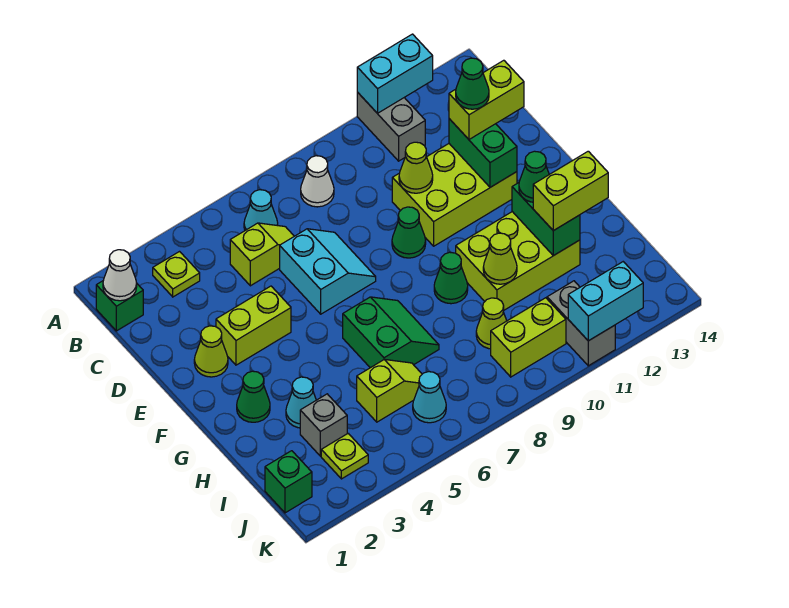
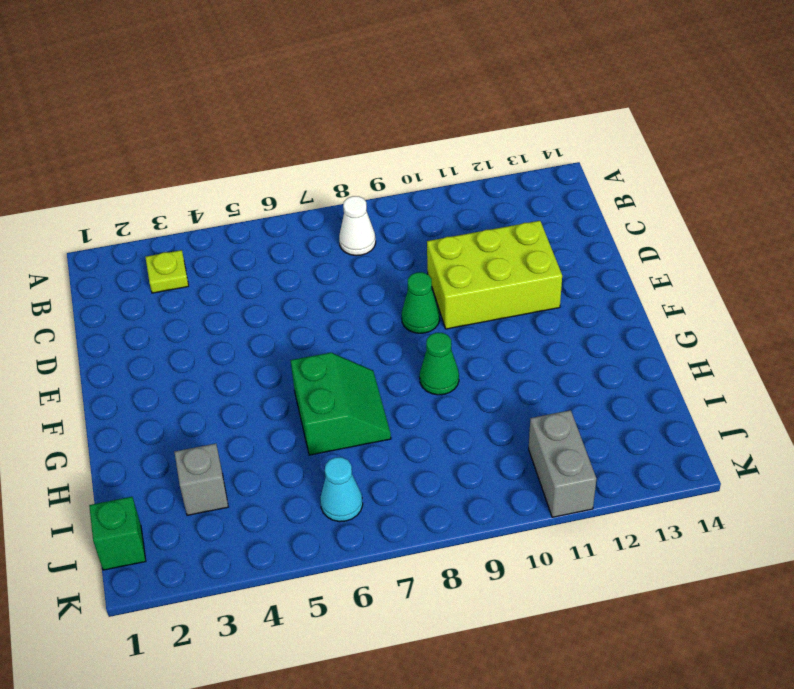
none -> grey brick A11:B11 level 1
none -> green brick B1 level 1
none -> cyan cone B6 level 1
none -> lime slope C5:C6 level 1 top 5

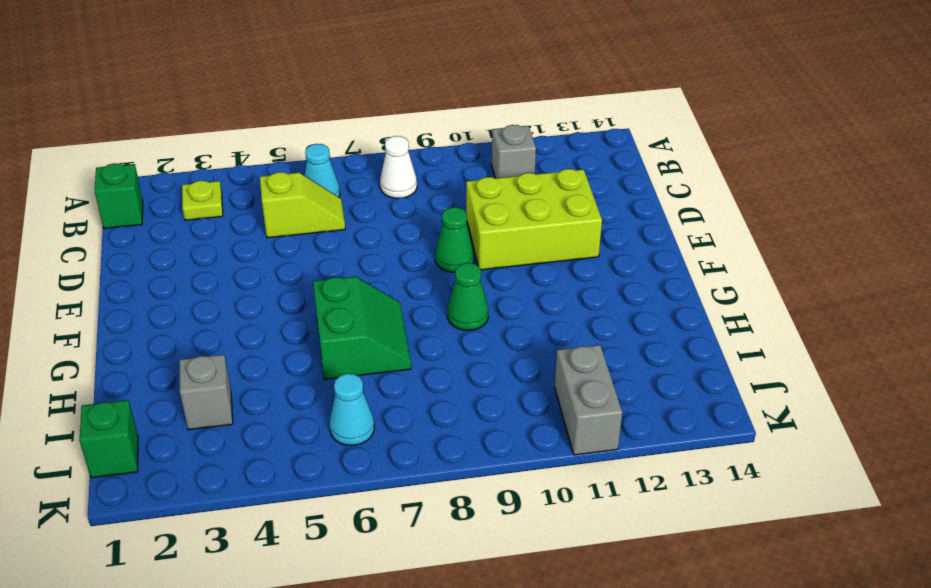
grey brick B11 level 1 -> grey brick A11:B11 level 1
none -> cyan slope D6:E7 level 1 top 6
none -> lime cone E2 level 1
none -> lime brick E3:E4 level 1
none -> green cone G2 level 1

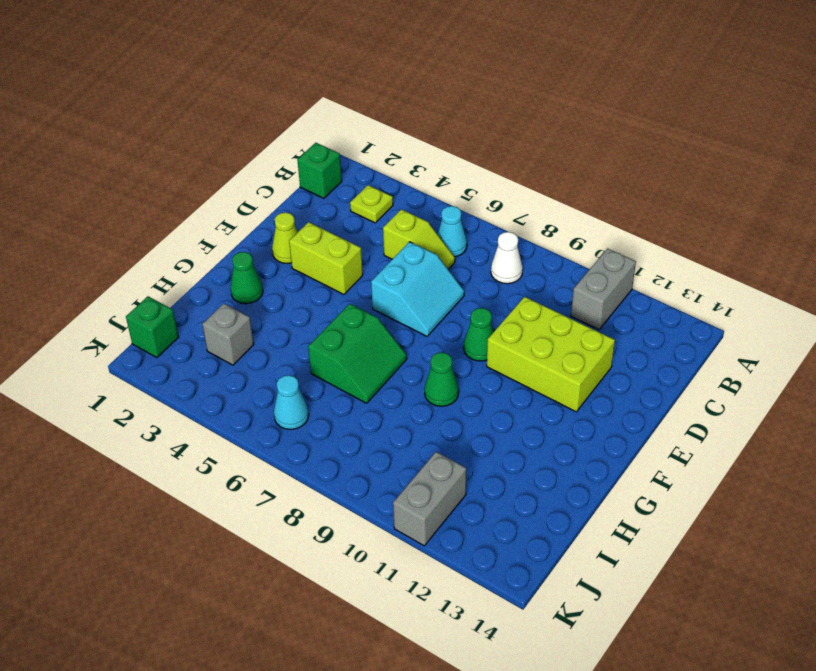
none -> lime brick G10:H12 level 1
none -> cyan cone H3 level 1
none -> lime slope I5:I6 level 1 top 5
none -> lime cone I9 level 1

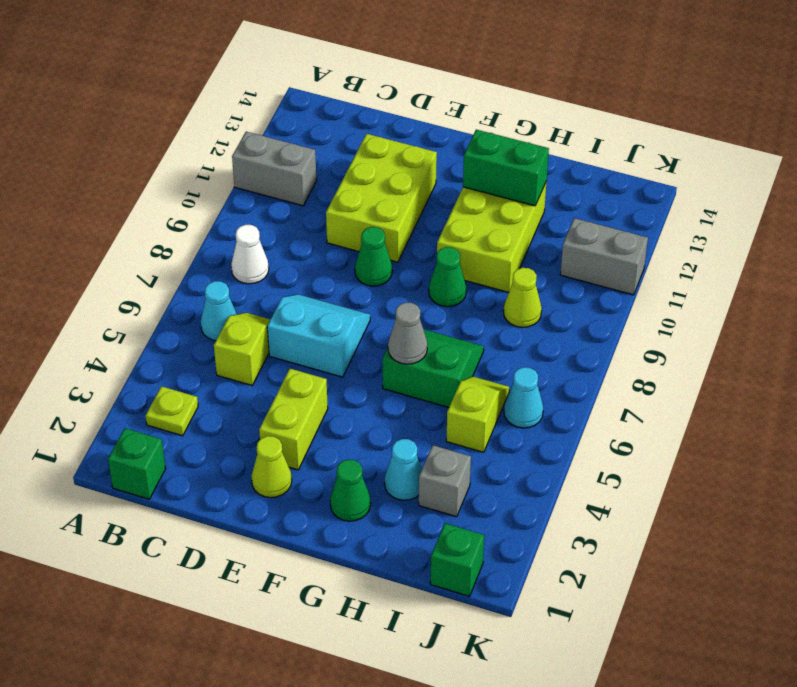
grey cone G6 level 2 -> none
none -> lime plate J3 level 1
none -> lime brick J9:J10 level 1
none -> cyan brick A11:A12 level 2
none -> white cone B1 level 2

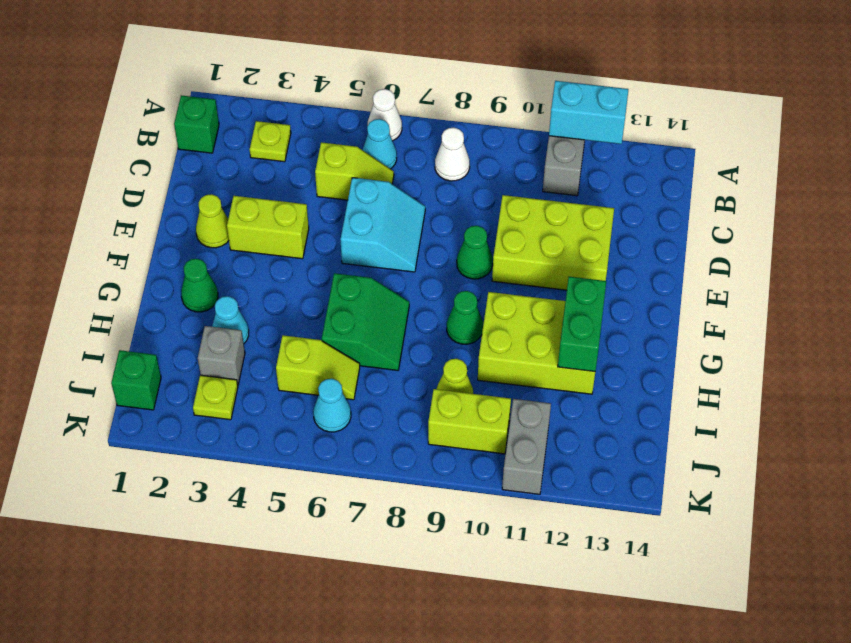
white cone A6 level 1 -> white cone B1 level 2
none -> lime cone D10 level 2
none -> green brick D12:E12 level 2
none -> lime cone H10 level 2
none -> cyan brick K11:K12 level 2

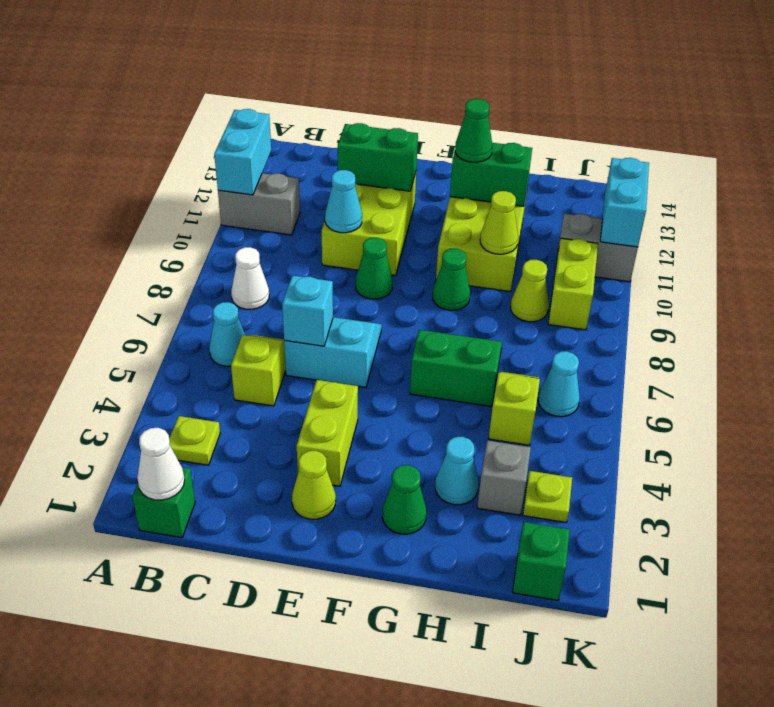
cyan brick D6 level 2 -> none
cyan cone D10 level 2 -> lime cone D10 level 2
none -> lime brick D12:D13 level 3
none -> lime brick H12:H13 level 3
none -> green cone D12 level 4

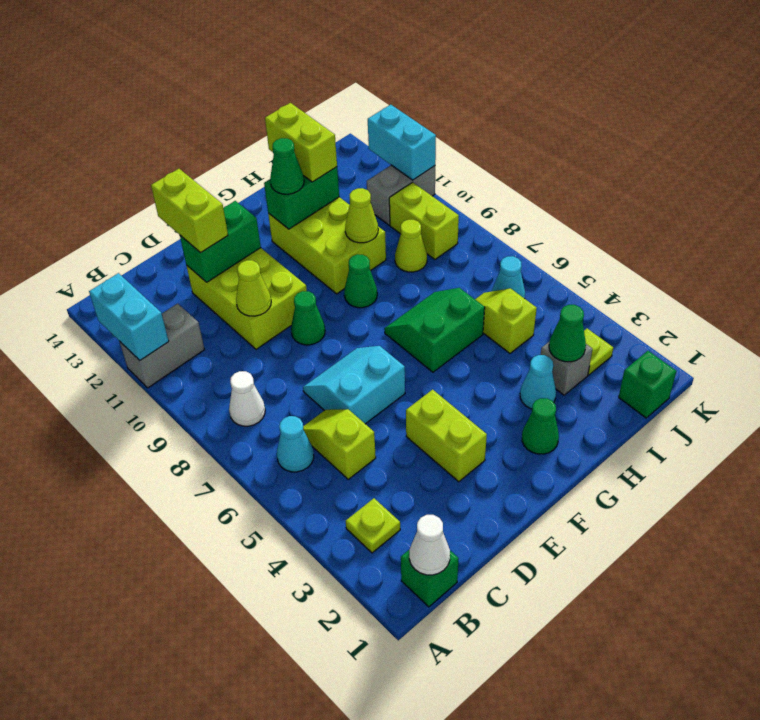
green cone I3 level 2 -> green cone D12 level 4
none -> lime cone E2 level 1

